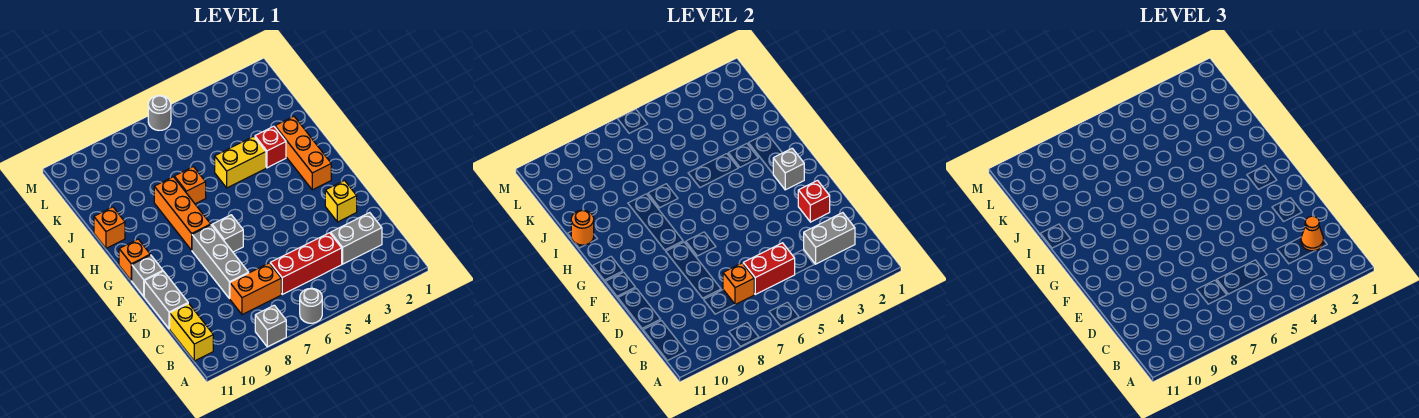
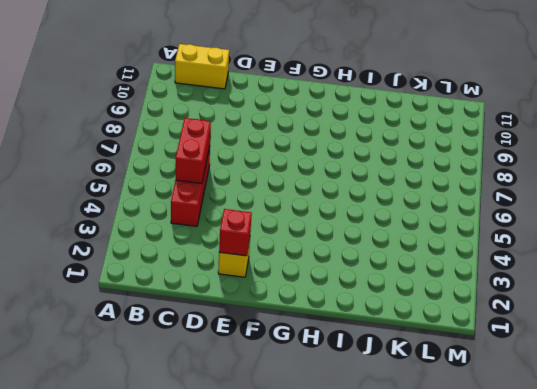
none -> grey round brick A6 level 1
none -> grey brick A8 level 1
none -> grey brick C2:C3 level 1

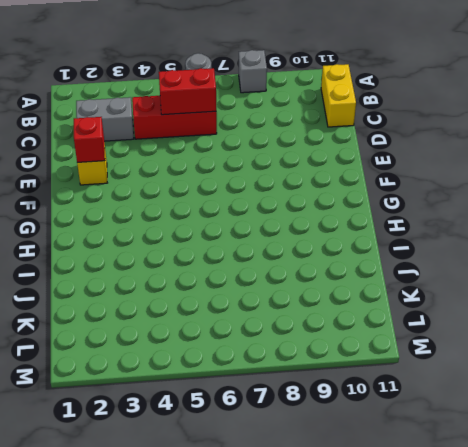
none -> orange brick C7:C8 level 1
none -> grey brick D8:F8 level 1
none -> grey brick D11:E11 level 1

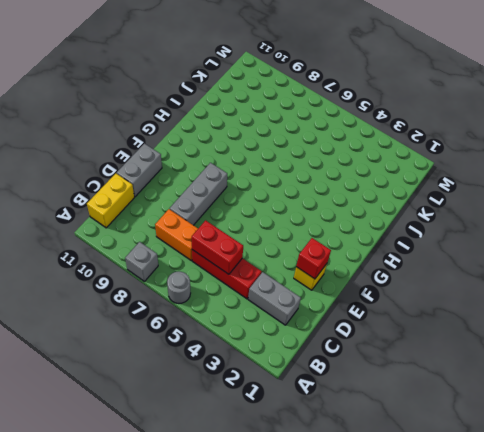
none -> grey brick F7 level 1
none -> grey brick F11 level 1
none -> orange brick G2:I2 level 1

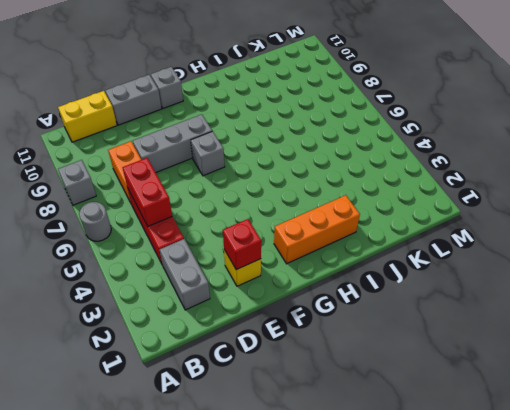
none -> orange brick G8:I8 level 1
none -> orange brick G11 level 1
none -> red brick I3 level 1

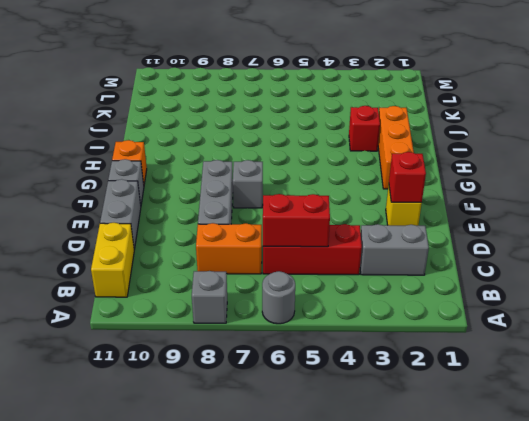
none -> orange brick G8:I8 level 1
none -> yellow brick I4:I5 level 1
none -> orange brick I7 level 1

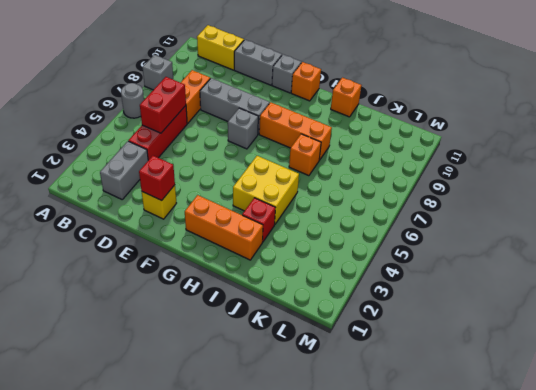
yellow brick H4:I5 level 1 -> yellow brick I4:I5 level 1
none -> grey round brick M6 level 1
none -> grey brick C2:C3 level 2
none -> orange brick C7 level 2

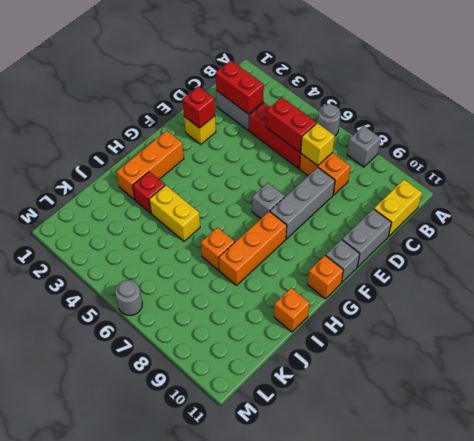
red brick C2:C3 level 2 -> grey brick C2:C3 level 2
yellow brick C7 level 2 -> orange brick C7 level 2
none -> grey brick G2 level 2
none -> orange round brick I11 level 2
none -> orange cone C2 level 3

